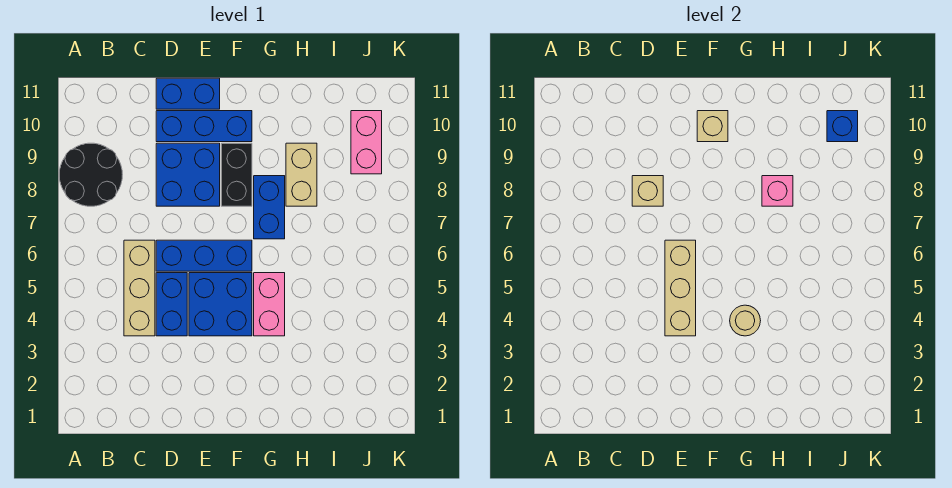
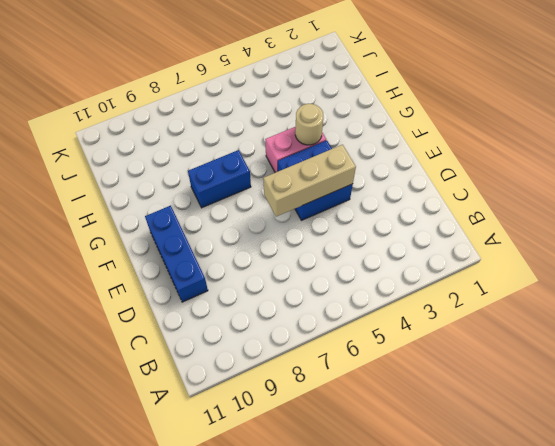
none -> black round brick A8:B9 level 1
none -> tan brick C4:C6 level 1
none -> blue brick D4:D5 level 1

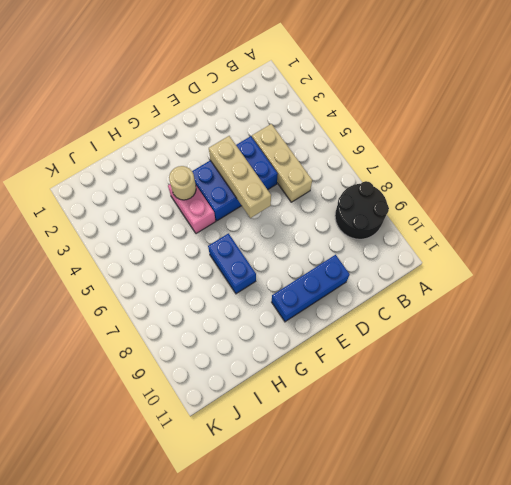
none -> blue brick D6:F6 level 1
none -> blue brick D8:E9 level 1
none -> blue brick D11:E11 level 1

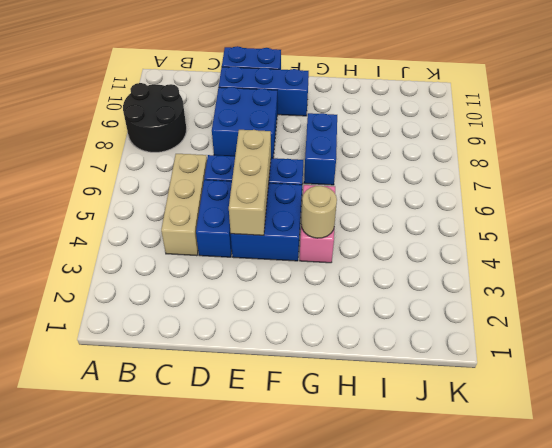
none -> black brick F8:F9 level 1
none -> tan brick H8:H9 level 1
none -> pink brick J9:J10 level 1

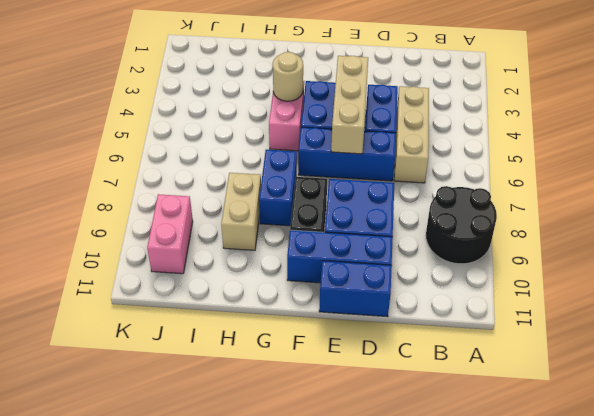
none -> tan brick D8 level 2
none -> tan brick F10 level 2
none -> pink brick H8 level 2

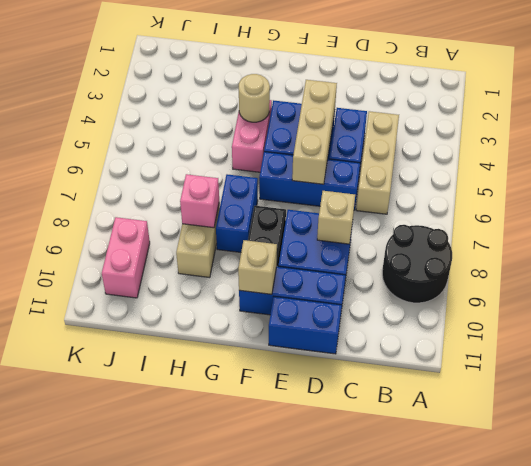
none -> blue brick J10 level 2

